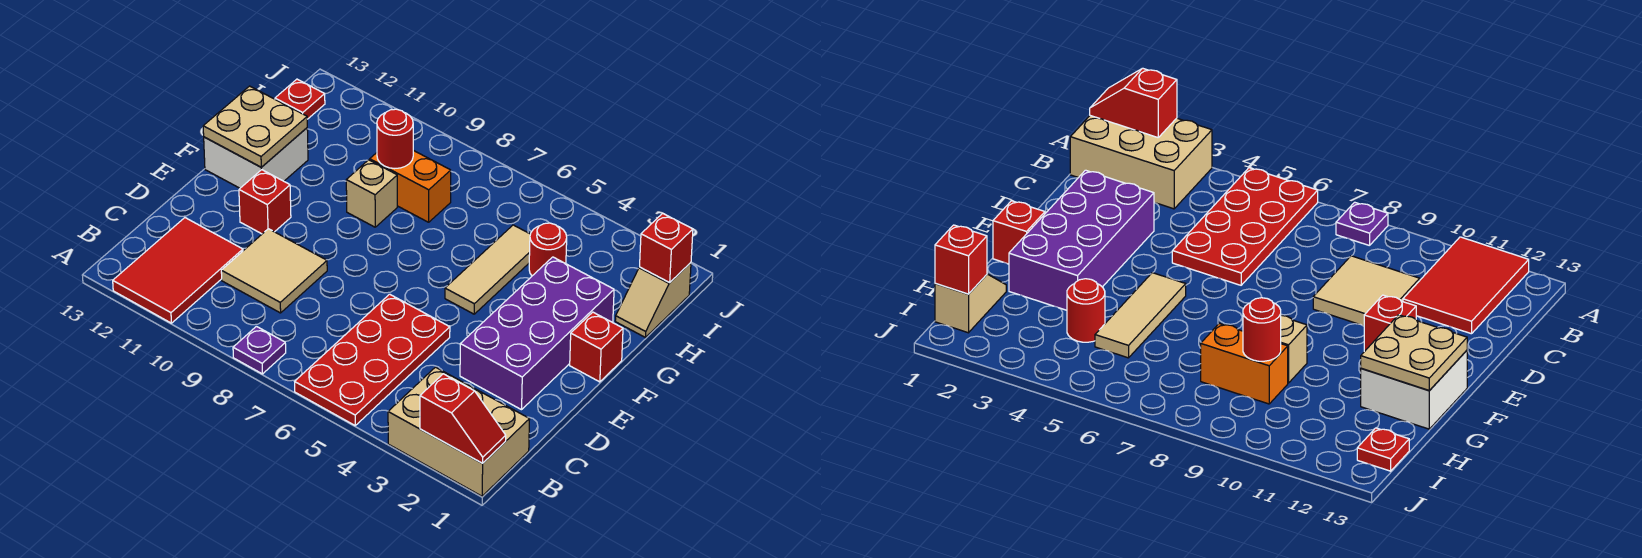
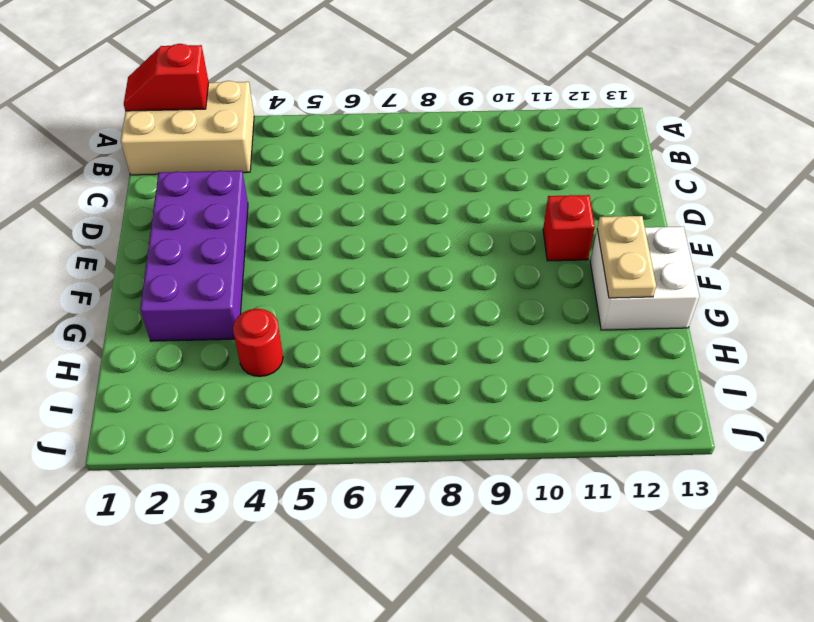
tan plate F12:G12 level 2 -> tan plate F12:G13 level 2
none -> red plate A5:D6 level 1
none -> purple plate A8 level 1
none -> red tile A11:C12 level 1

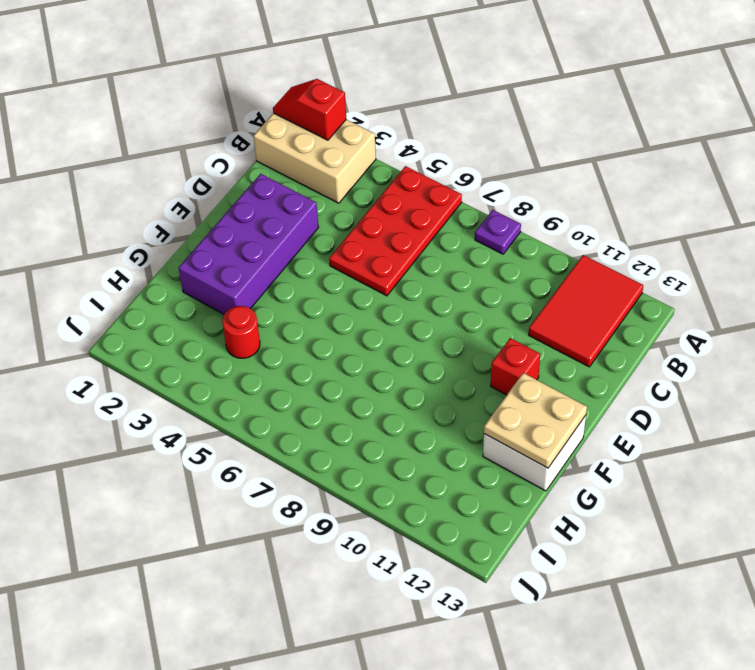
none -> tan tile C9:D10 level 1
none -> red brick F1 level 1
none -> tan tile F5:H5 level 1

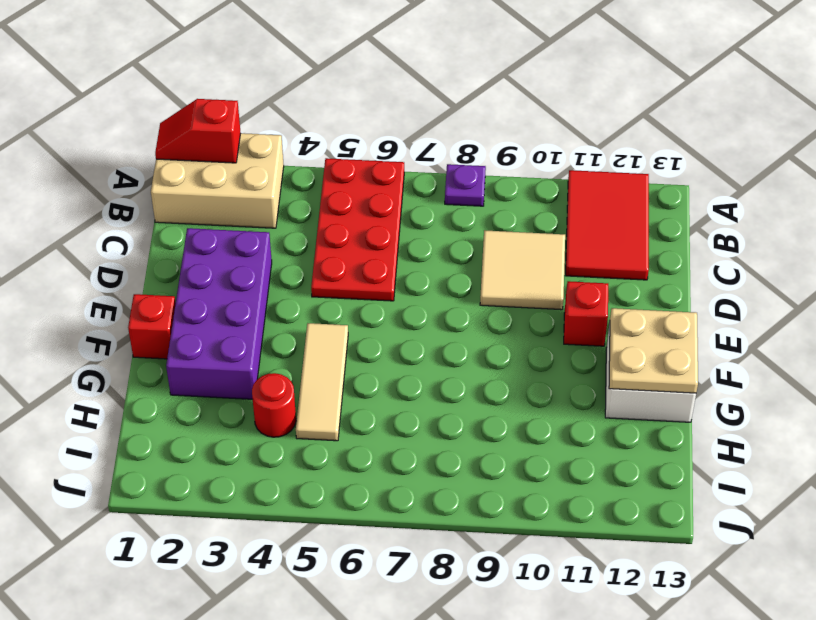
none -> tan brick G9 level 1
none -> tan slope H1:I1 level 1 top I
none -> orange brick H8:H9 level 1

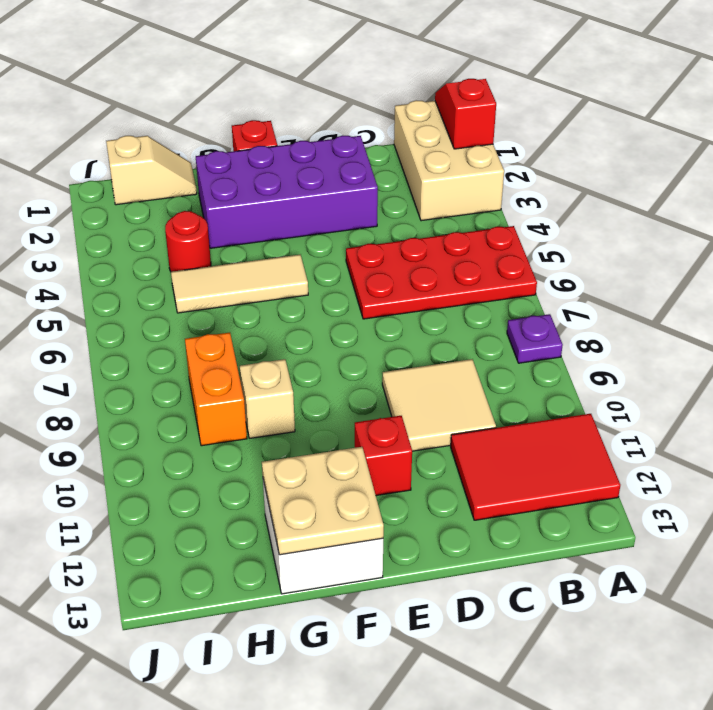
none -> red plate I13 level 1
none -> red round brick H9 level 2
none -> red brick I1 level 2

